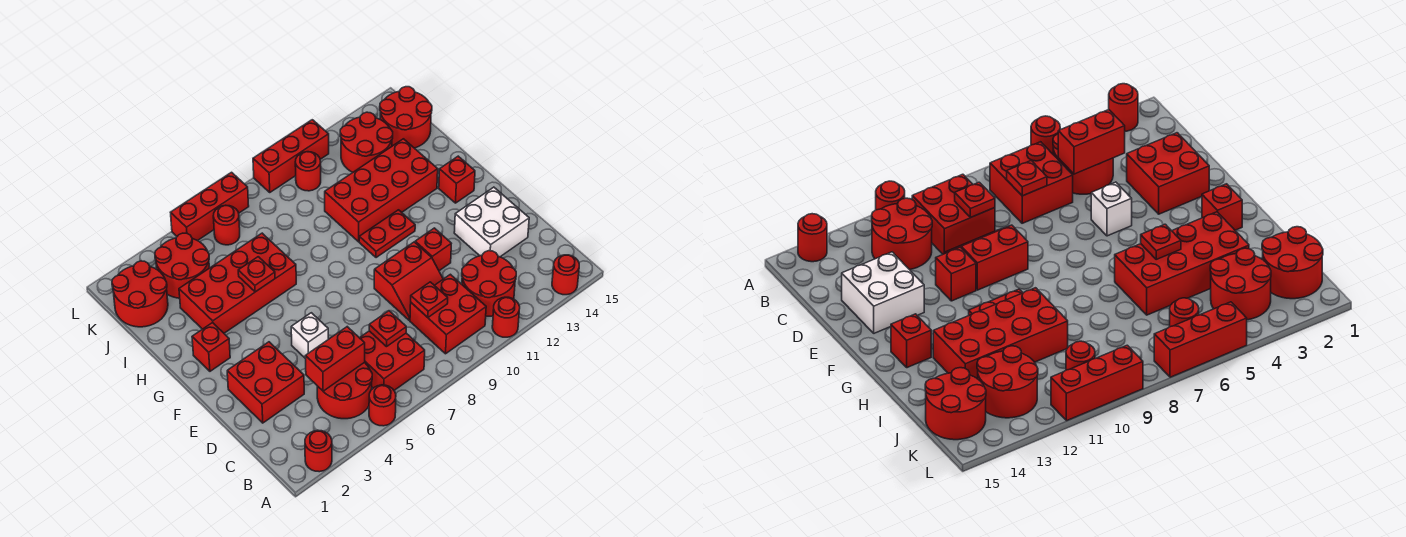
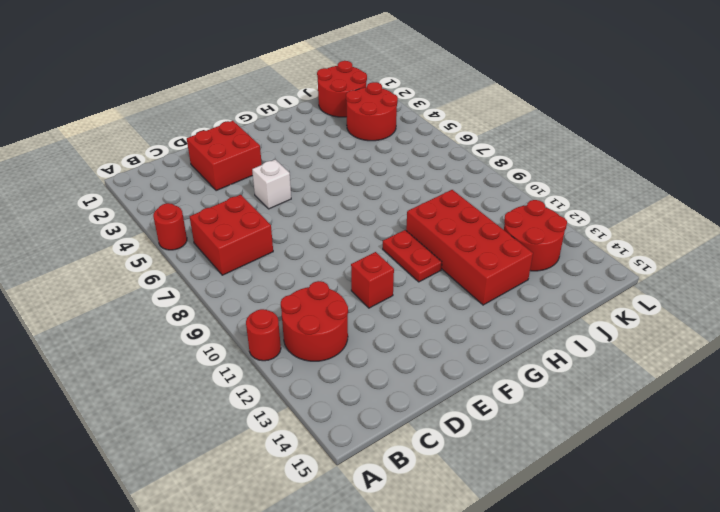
none -> red round brick A2 level 1
none -> red round brick A14 level 1
none -> red round brick B4:C5 level 1
none -> red brick B9:C10 level 1

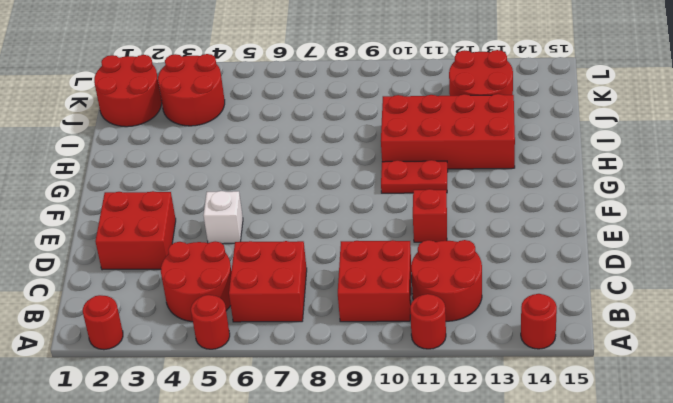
none -> red slope D9:E10 level 1 top E
none -> white brick D13:E14 level 1
none -> red brick G2 level 1
none -> red brick G14 level 1

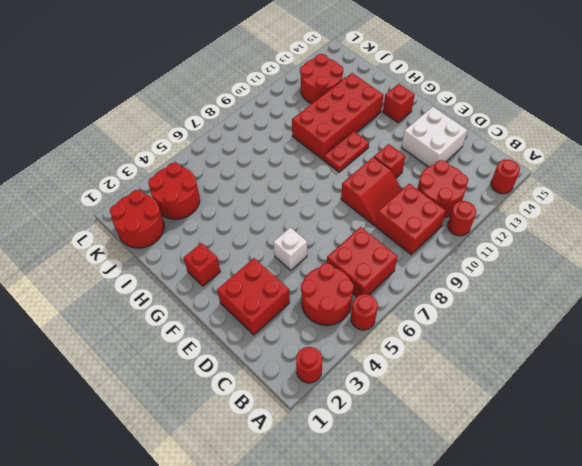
none -> red brick H3:I6 level 1
none -> red round brick J14:K15 level 1
none -> red round brick K6 level 1
none -> red round brick K10 level 1

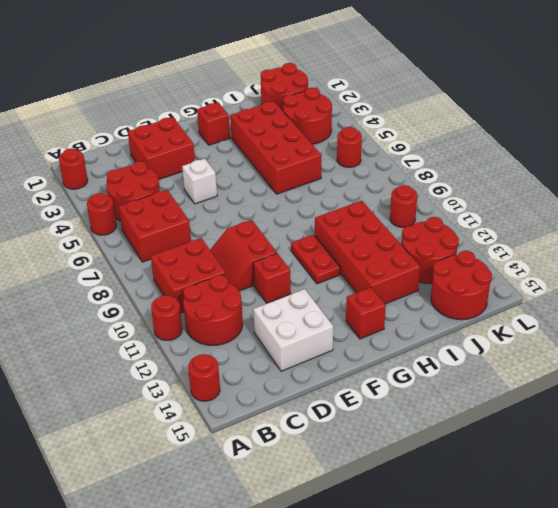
none -> red brick L5:L7 level 1
none -> red brick L9:L11 level 1
none -> red brick C4:C5 level 2
none -> red plate C7 level 2

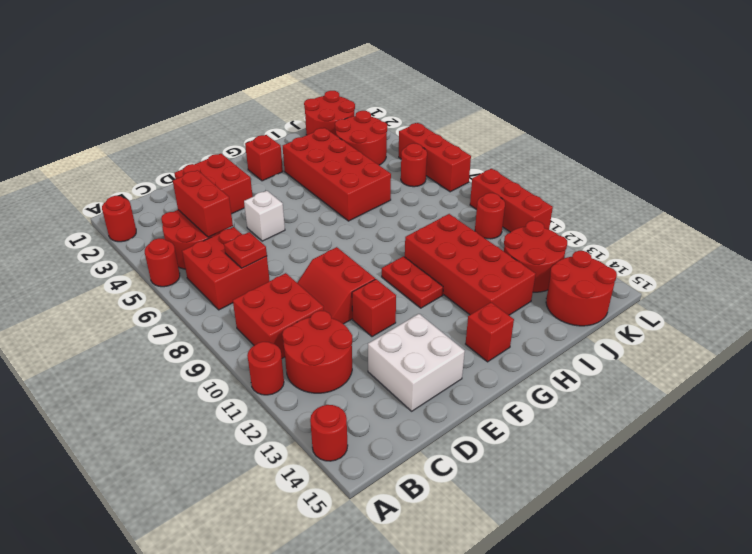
none -> red plate C9 level 2
none -> red plate H5 level 2

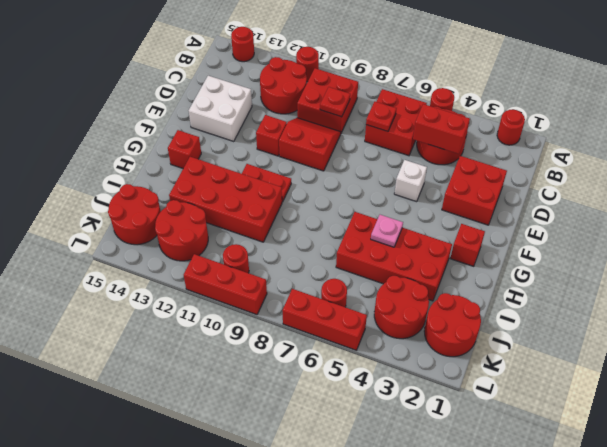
pink plate H5 level 2 -> red plate H5 level 2

